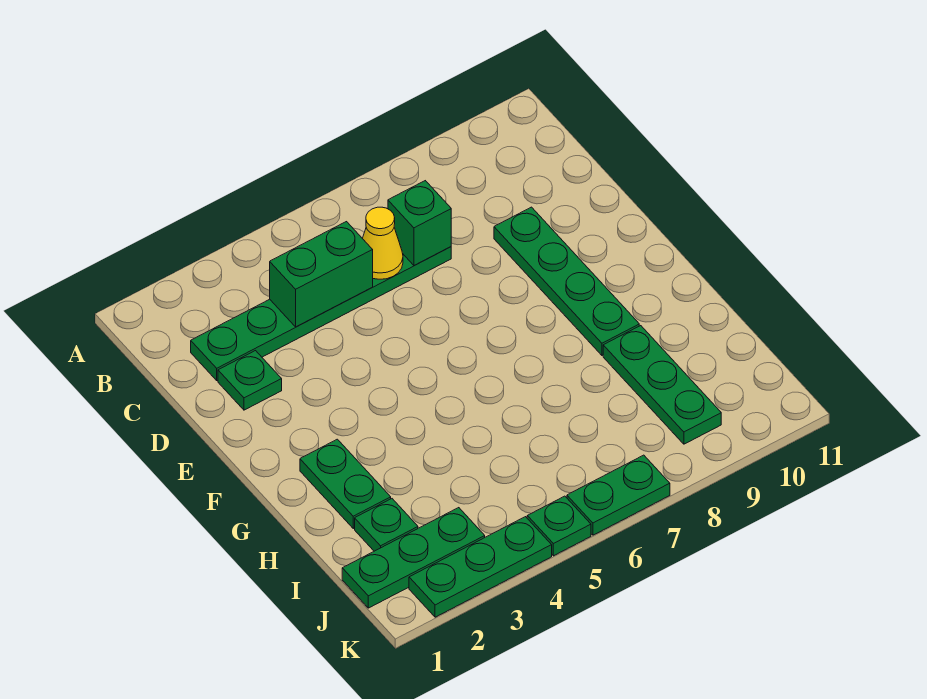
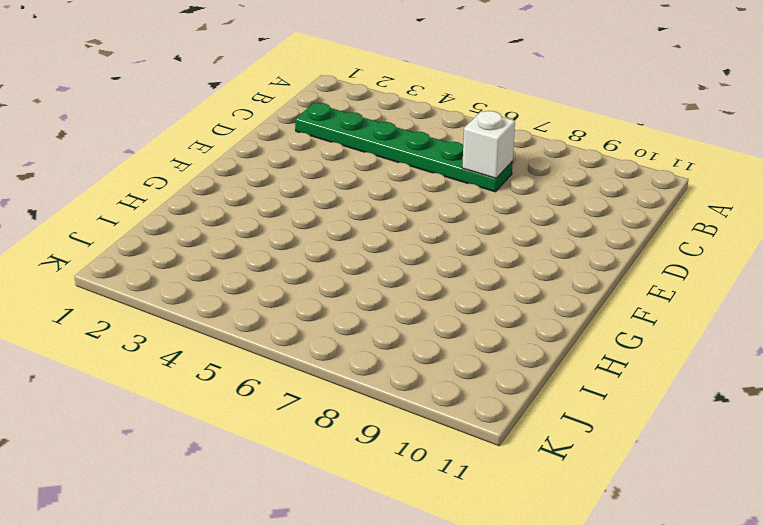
white brick C7 level 2 -> green brick C7 level 2
none -> green plate D2 level 1
none -> green plate D9:G9 level 1
none -> green plate G2:H2 level 1

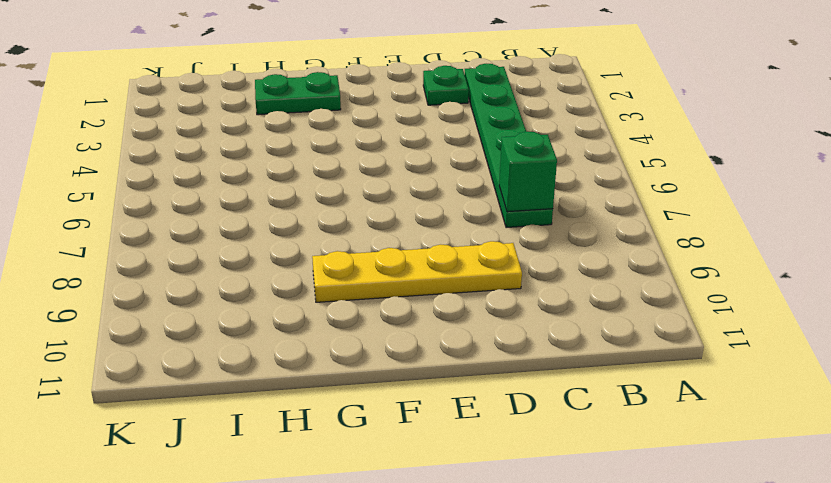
yellow plate D9:G9 level 1 -> green plate D9:G9 level 1
none -> green plate H9:J9 level 1
none -> green plate I2 level 1
none -> green plate J1:J3 level 1

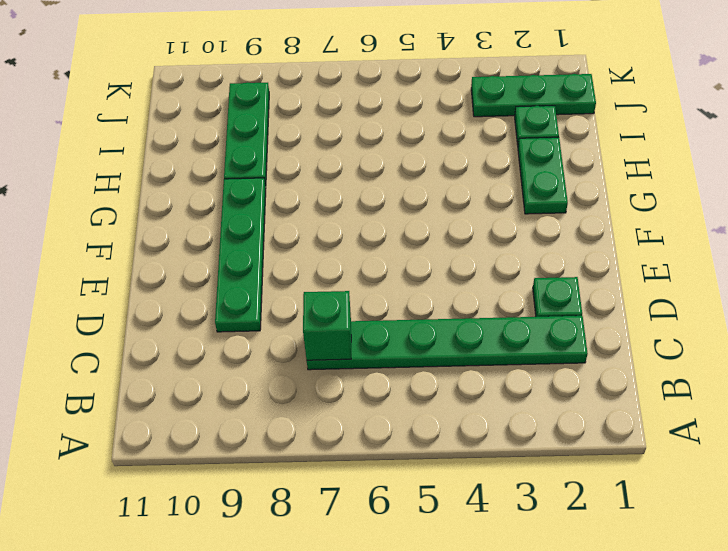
none -> green plate K2:K4 level 1
none -> green plate K5 level 1
none -> green plate K6:K7 level 1

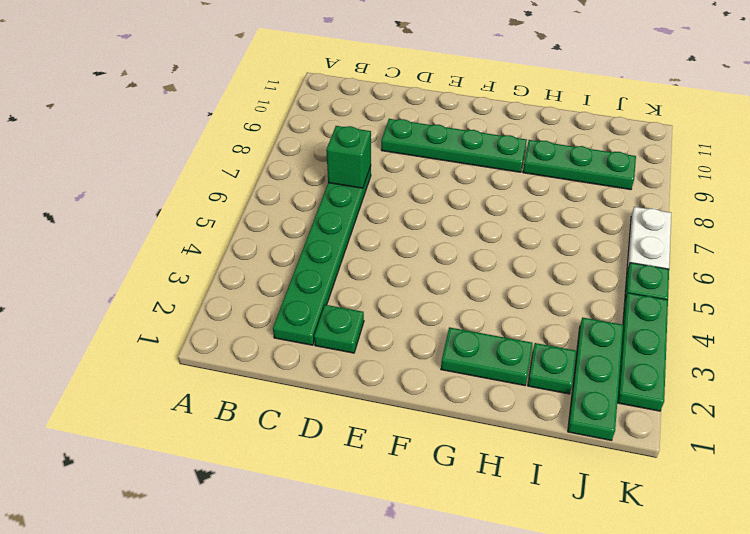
white plate K6:K7 level 1 -> green plate K6:K7 level 1
none -> green brick C4:C5 level 2
none -> yellow cone C6 level 2

